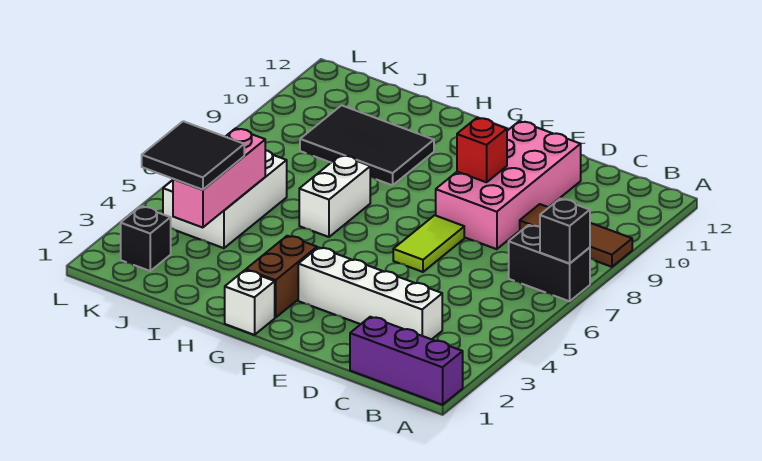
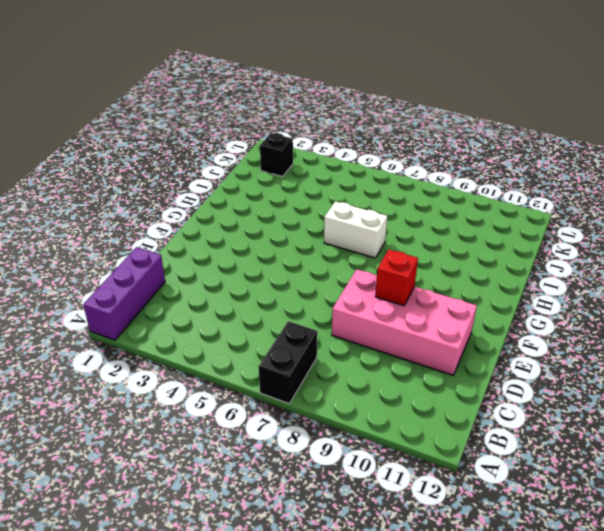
none -> brown tile A9:C9 level 1
none -> white brick C3:F3 level 1
none -> lime tile E6:E7 level 1

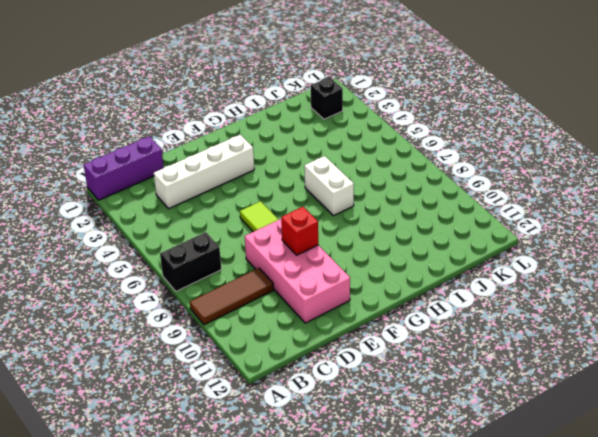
none -> white brick G1 level 1
none -> brown brick G2:G3 level 1
none -> black tile H9:J10 level 1

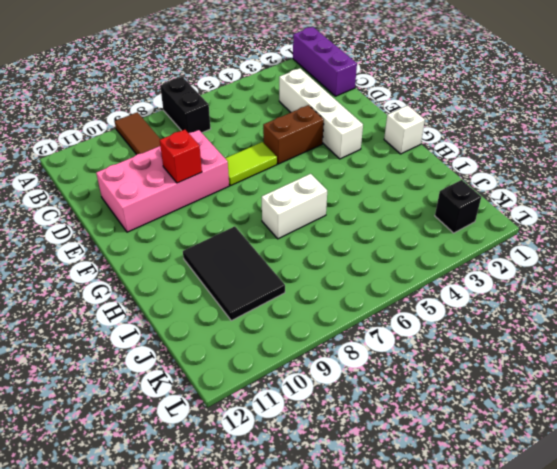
brown brick E4:E5 level 1 -> brown brick G2:G3 level 1
none -> white brick J4:K6 level 1
none -> black brick A7 level 2
none -> pink brick J3:J5 level 2

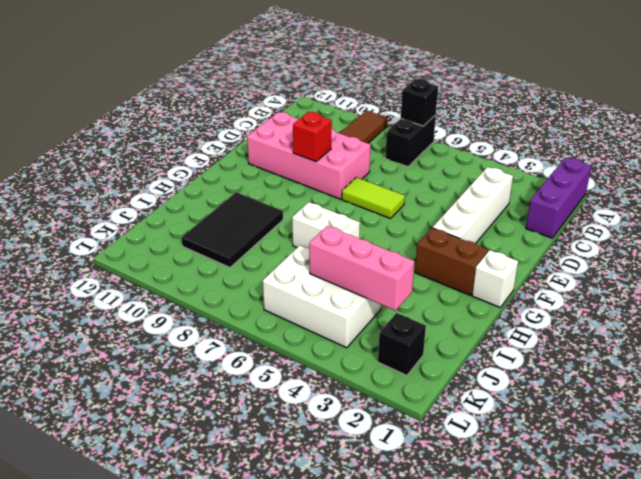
none -> black tile J3:K4 level 3

